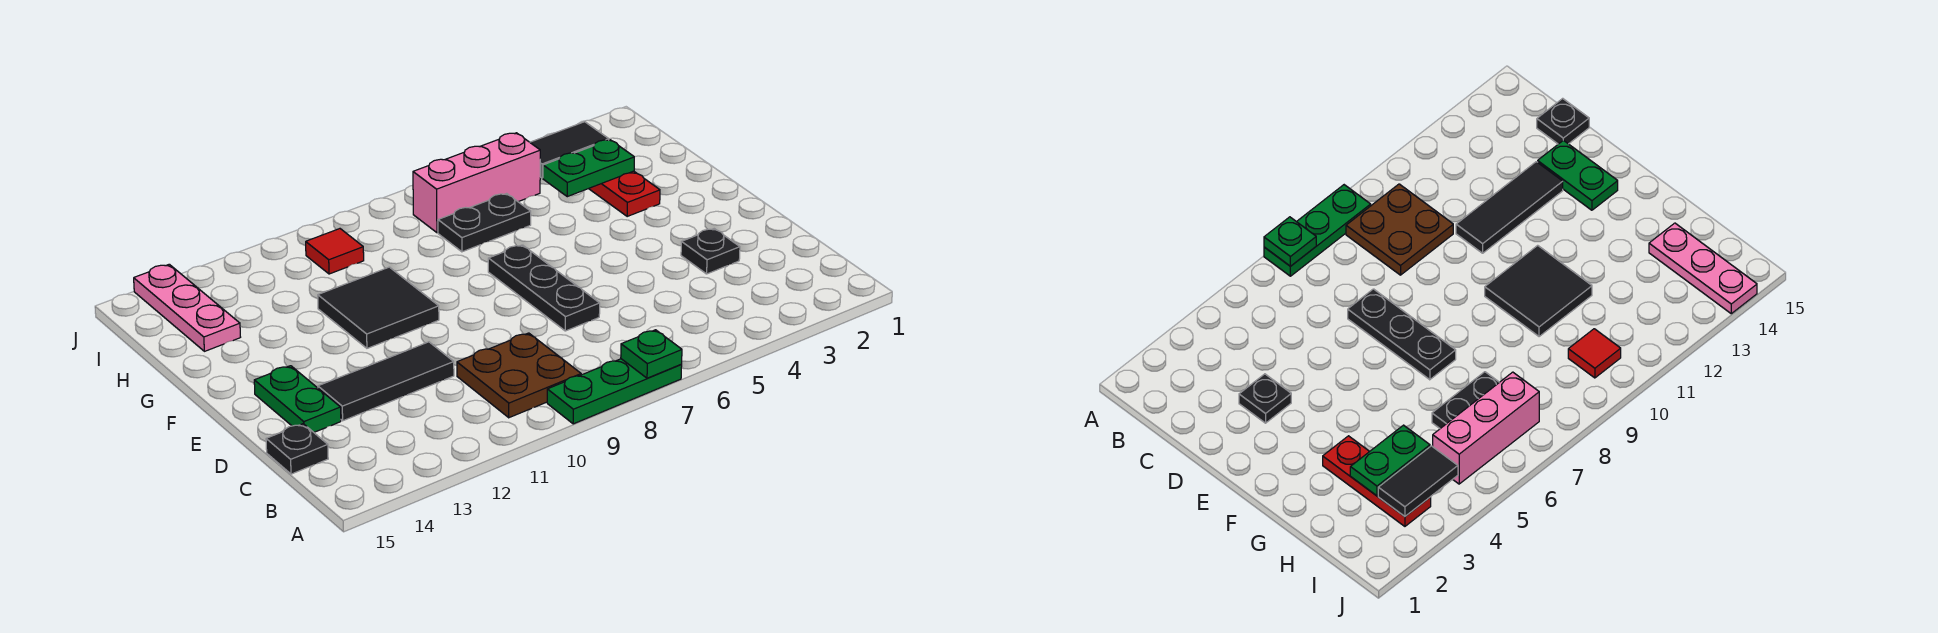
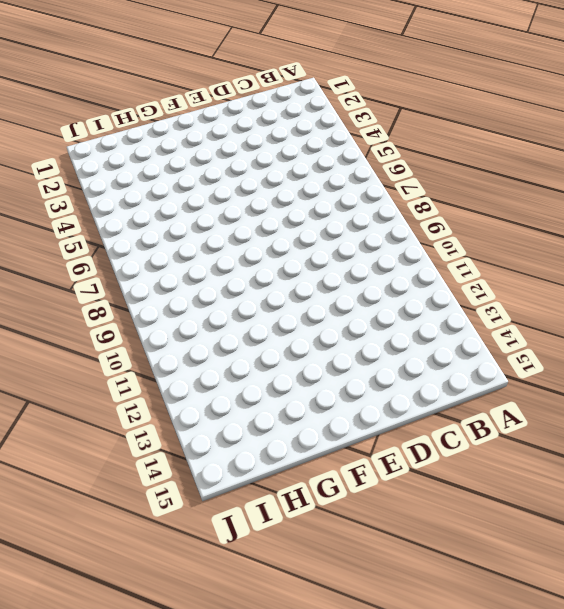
none -> green plate A7:A9 level 1
none -> brown plate B9:C10 level 1
none -> black plate C15 level 1

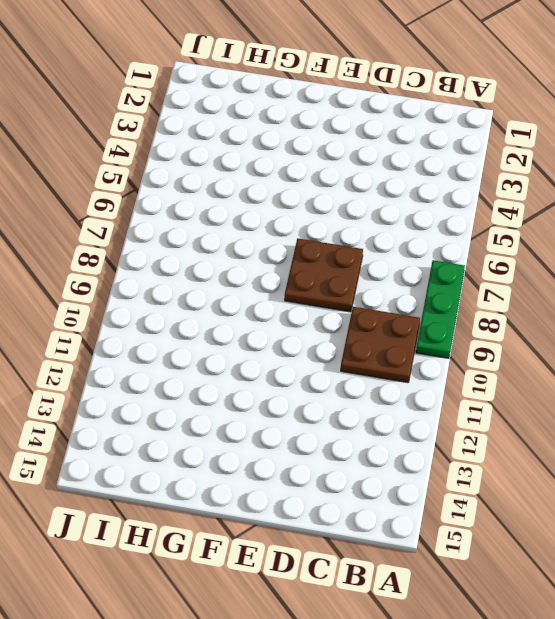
brown plate D7:E8 level 1 -> black plate D7:F7 level 1
none -> black plate C15 level 1
none -> black plate D3 level 1
none -> black tile D11:D13 level 1

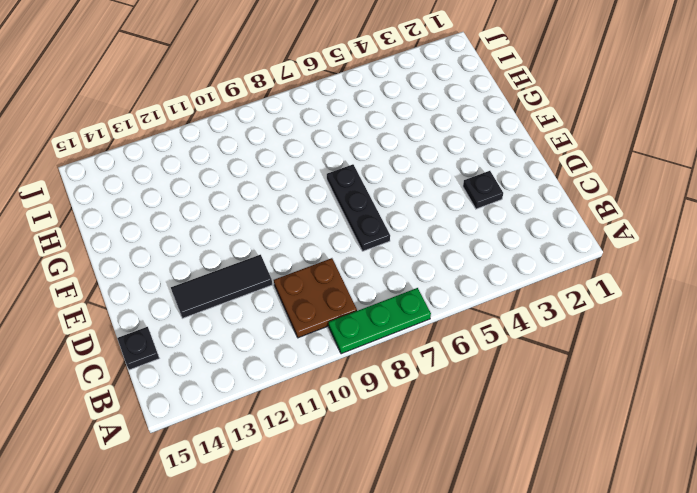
none -> green plate D14:E14 level 1
none -> black tile F10:G11 level 1
none -> red plate G3:I3 level 1

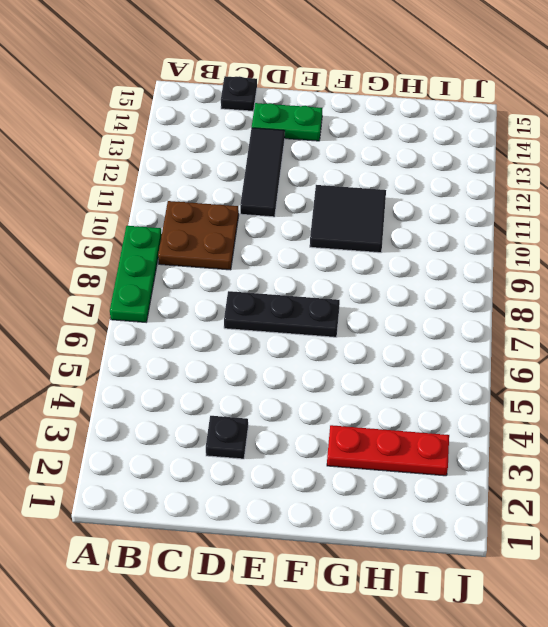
none -> black plate H6:H7 level 1
none -> pink plate H14:J14 level 1
none -> pink brick I5:I7 level 1

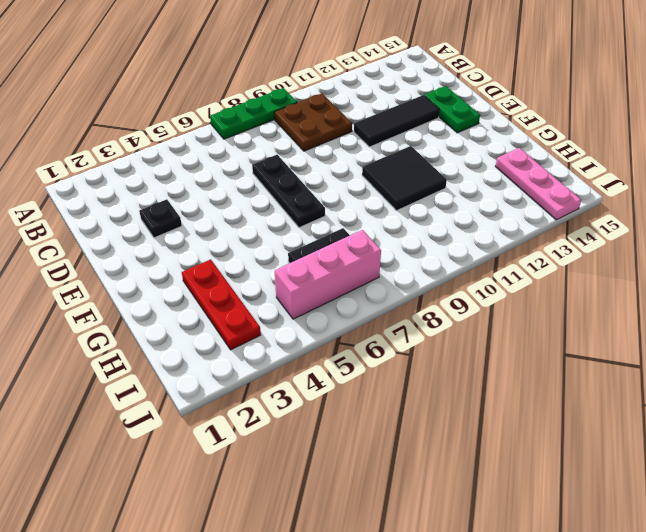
none -> black plate C15 level 1
none -> red tile I10 level 1
none -> green plate A7 level 2

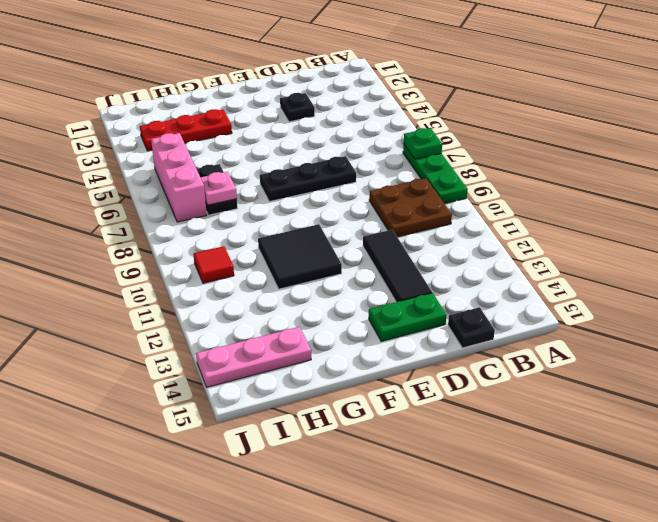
pink plate H7 level 2 -> none
none -> green plate H3:H4 level 2
none -> black tile I3:I4 level 2

